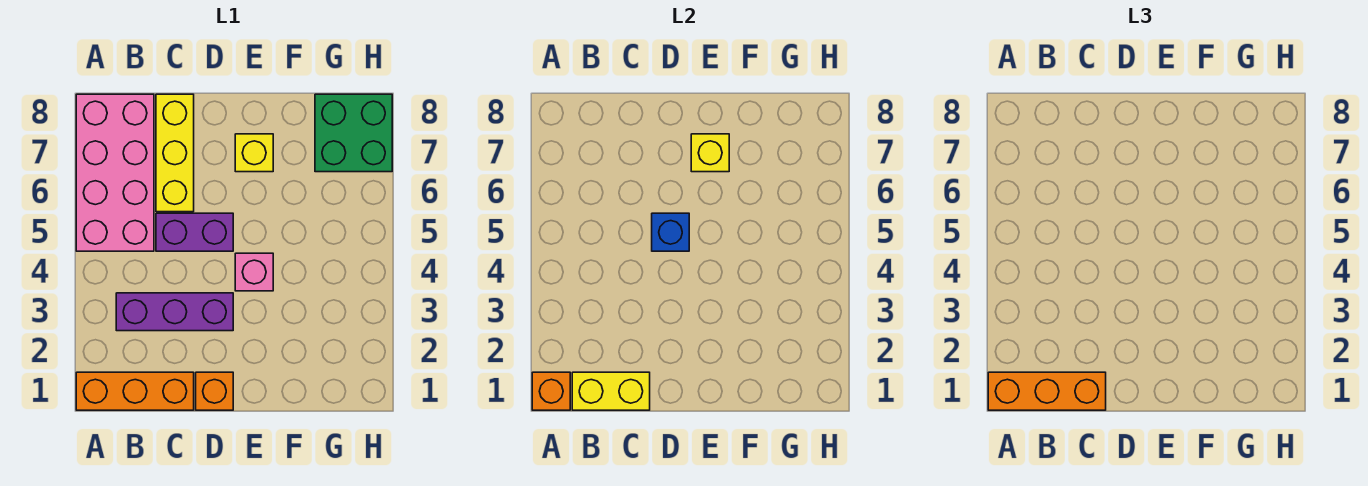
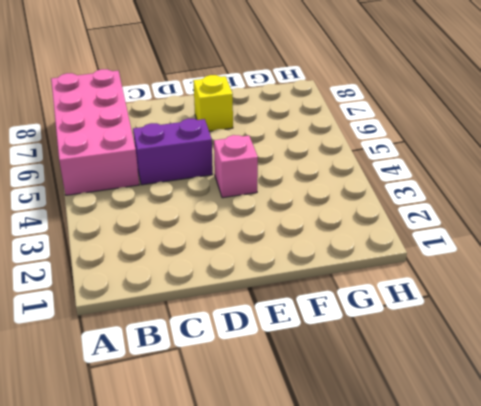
none -> orange brick A1:C1 level 1
none -> purple brick B3:D3 level 1
none -> yellow brick C6:C8 level 1

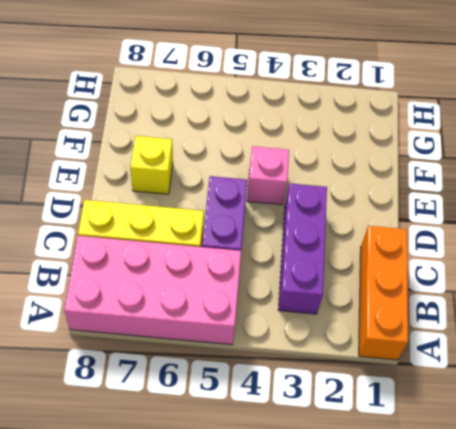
none -> orange brick D1 level 1
none -> green brick G7:H8 level 1
none -> orange brick A1 level 2

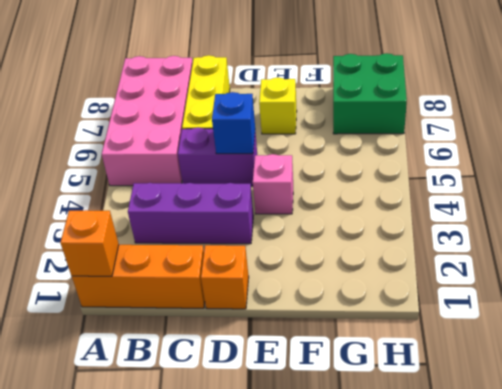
none -> yellow brick B1:C1 level 2
none -> yellow brick E7 level 2
none -> orange brick A1:C1 level 3

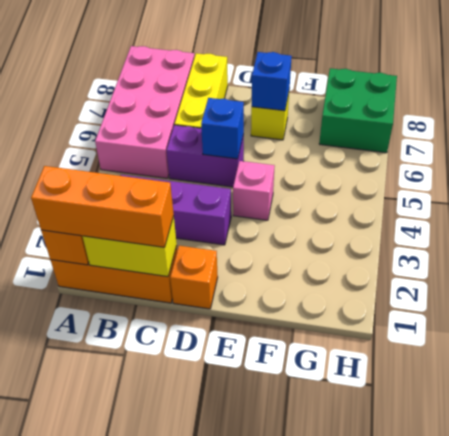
blue brick E7 level 2 -> yellow brick E7 level 2

